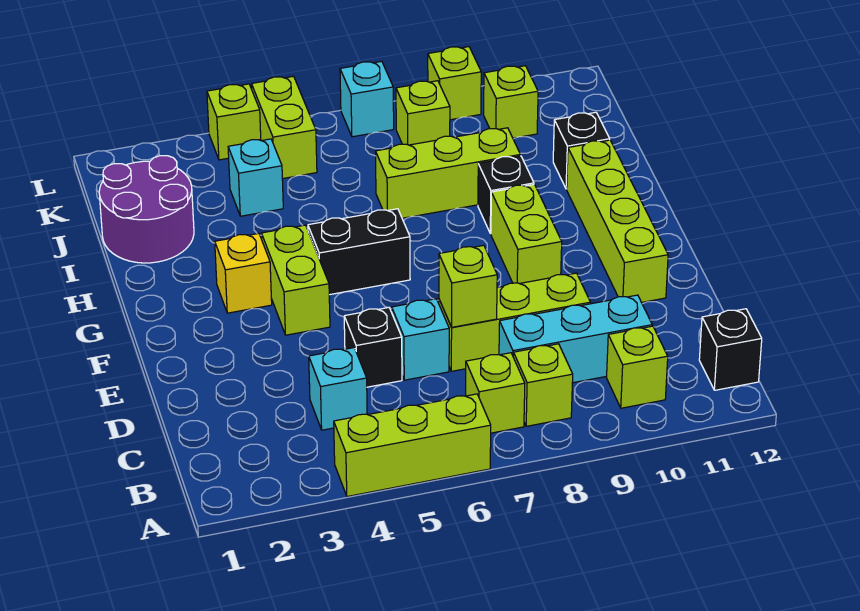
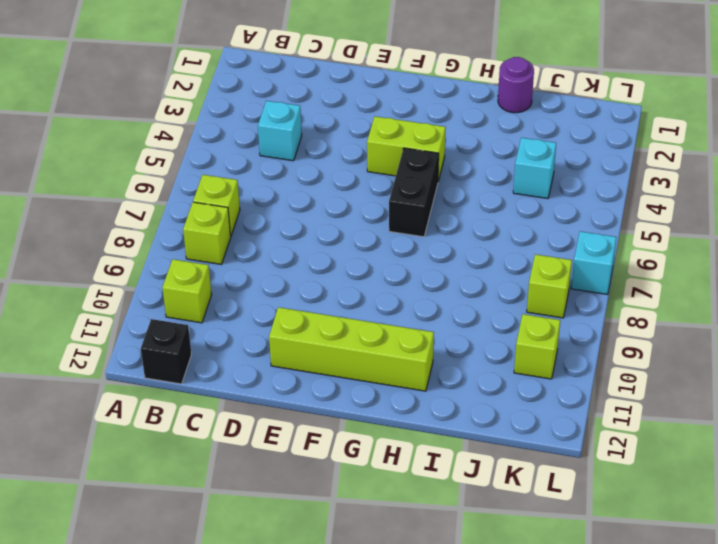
purple round brick I1 level 1 -> purple round brick I1:J2 level 1
none -> lime brick A4:A6 level 1
none -> cyan brick C8:C10 level 1
none -> black brick D5 level 1

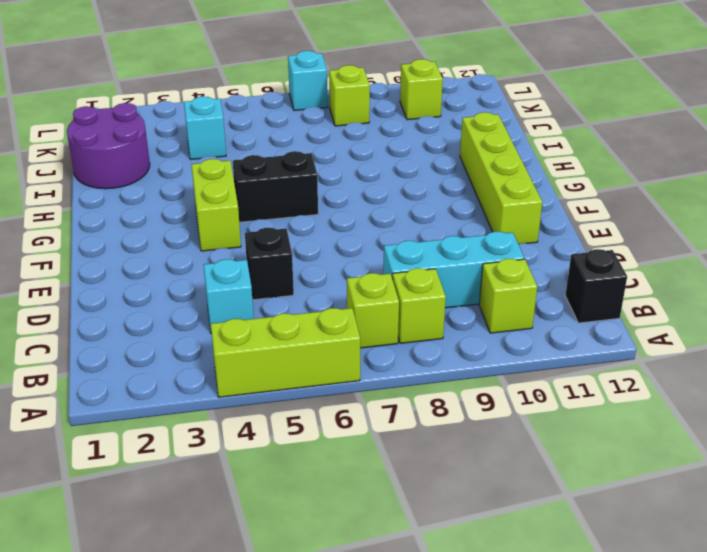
none -> cyan brick D6 level 1
none -> lime brick D7:D9 level 1
none -> lime brick F9:G9 level 1

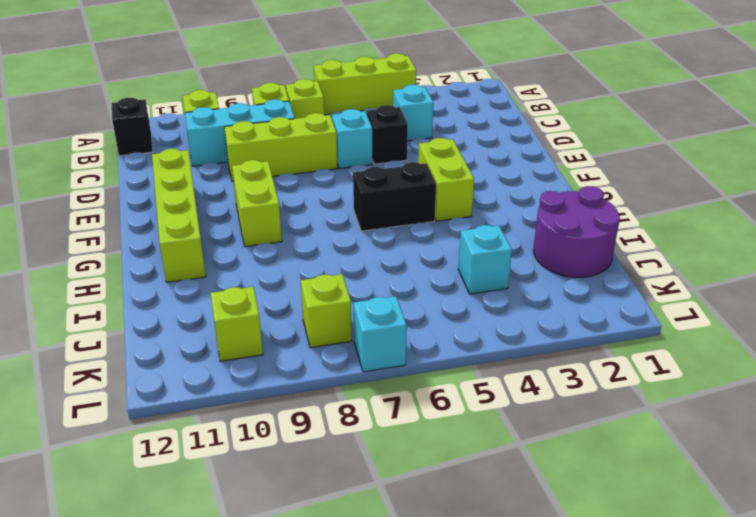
none -> yellow brick G3 level 1
none -> black brick H9 level 1
none -> lime brick I7:I9 level 1

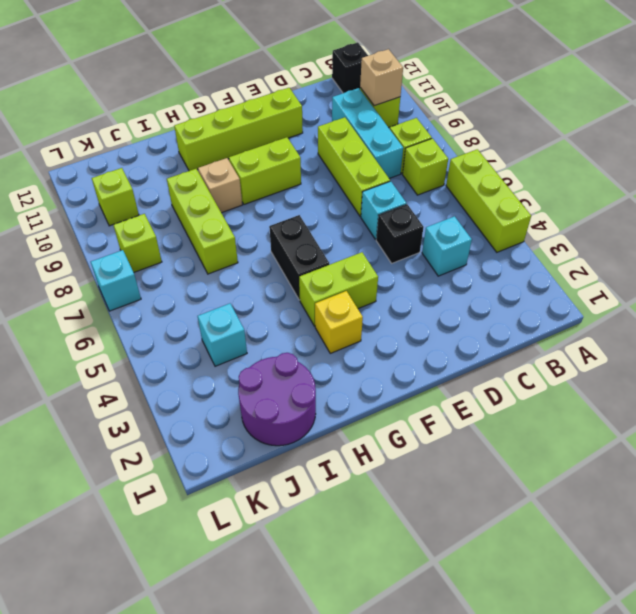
tan brick B10 level 2 -> none
tan brick H9 level 1 -> black brick H9 level 1
none -> black brick I11 level 1
none -> lime brick K5:L5 level 1
none -> lime brick L4 level 1

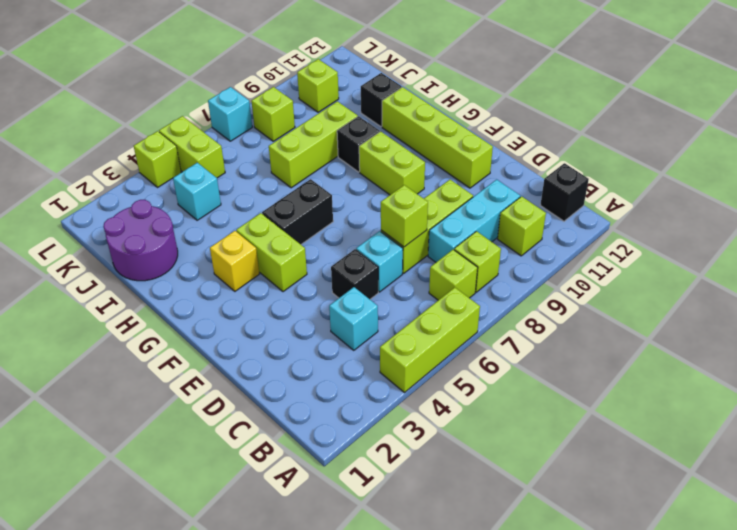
none -> lime brick L9 level 1

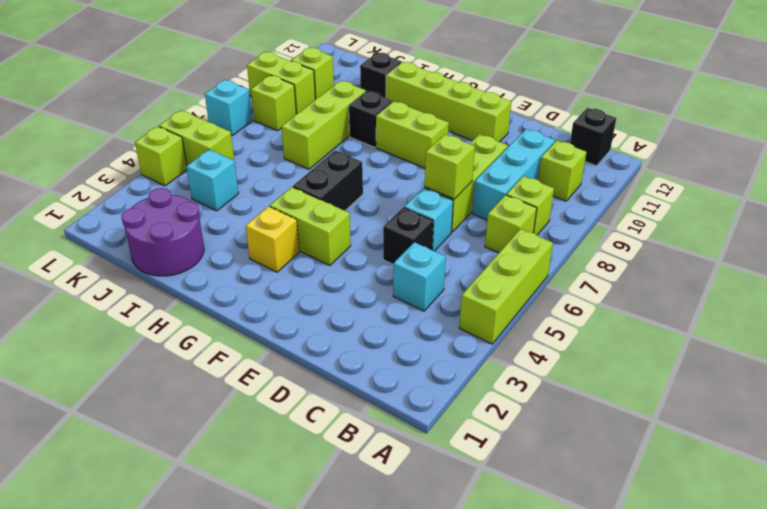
lime brick K9:L9 level 1 -> lime brick L9 level 1

